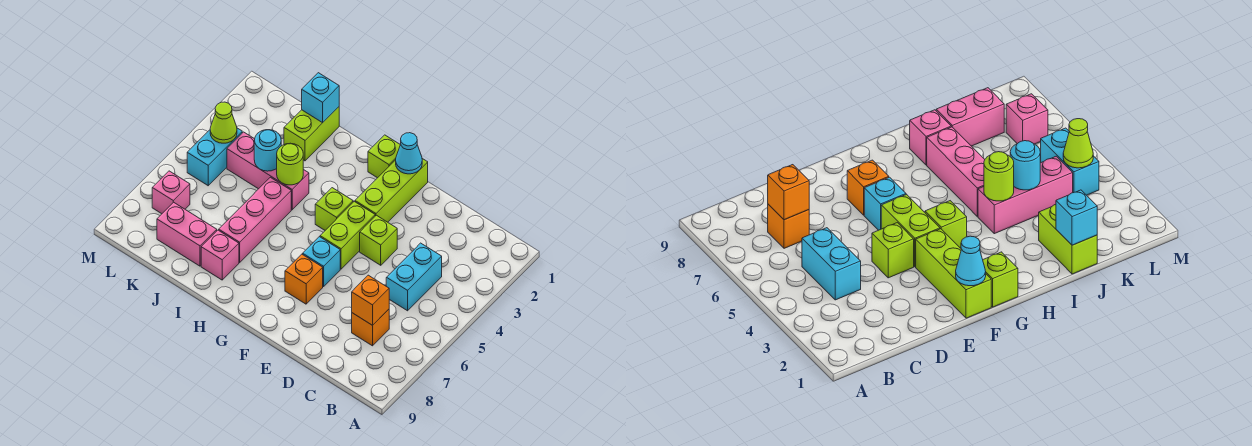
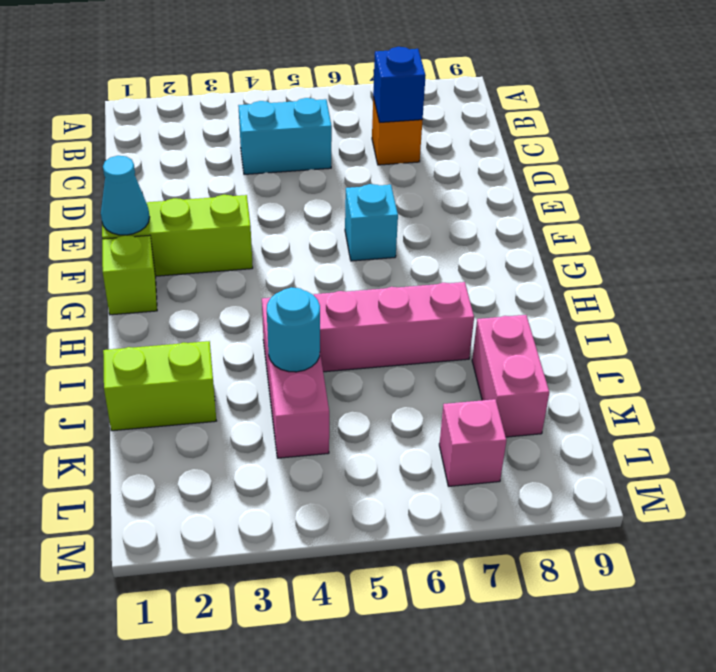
blue brick C7 level 2 -> orange brick C7 level 2
none -> lime brick E4 level 1
none -> lime brick F4:F5 level 1
none -> orange brick F7 level 1

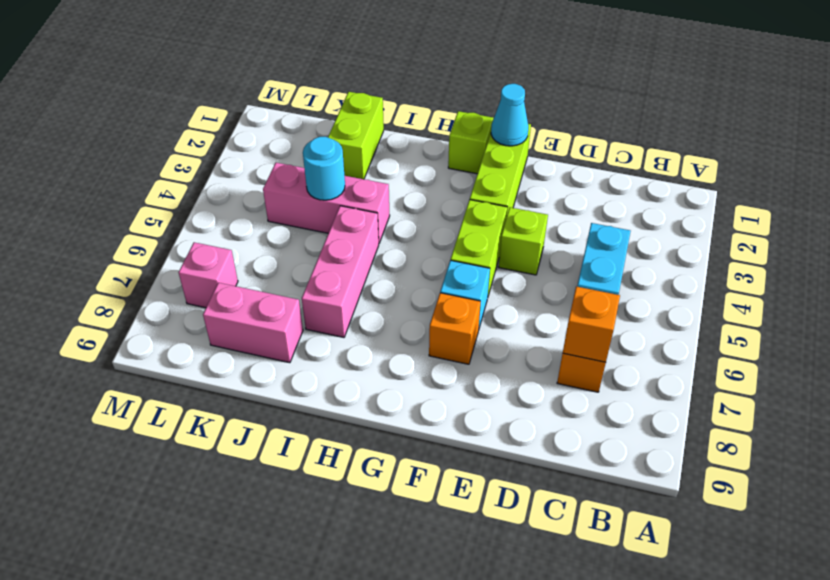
none -> lime brick G4 level 1
none -> pink brick I8 level 1
none -> cyan brick L4:L5 level 1

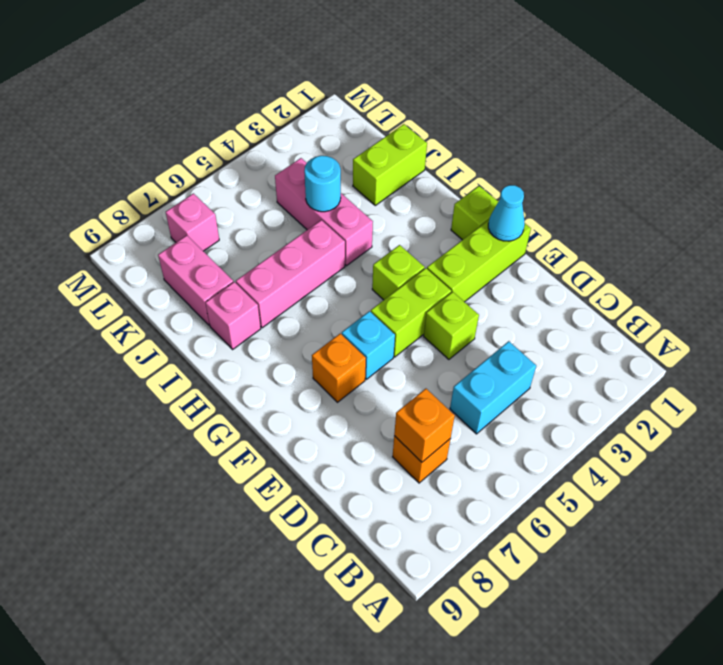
none -> cyan brick L4:L5 level 1
none -> lime round brick I4 level 2
none -> cyan brick J1 level 2

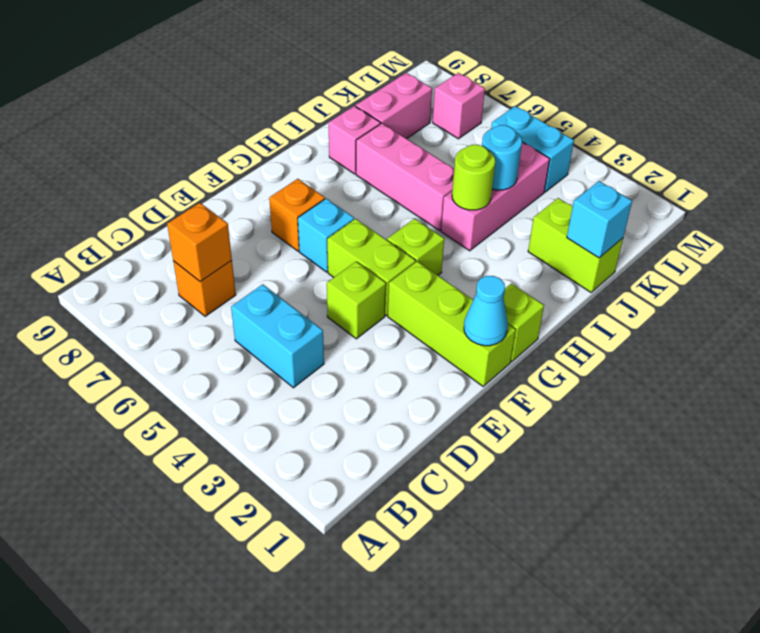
none -> lime cone L4 level 2

